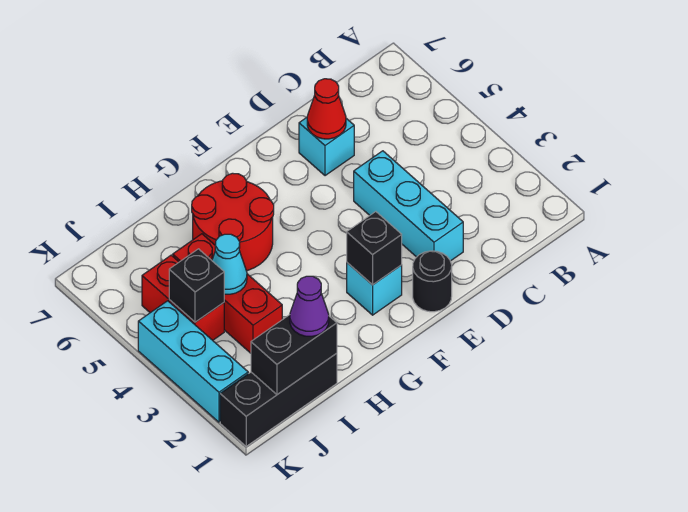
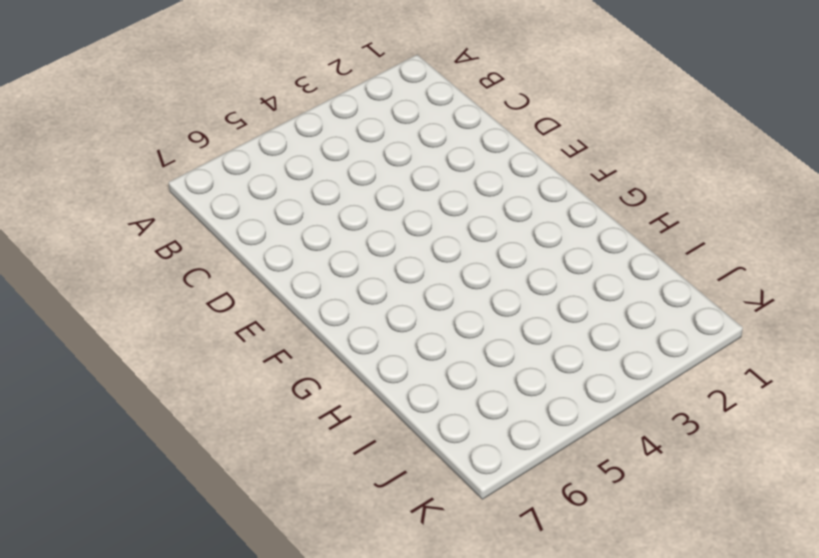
none -> cyan brick D2:D4 level 1
none -> cyan brick D6 level 1
none -> black round brick E1 level 1

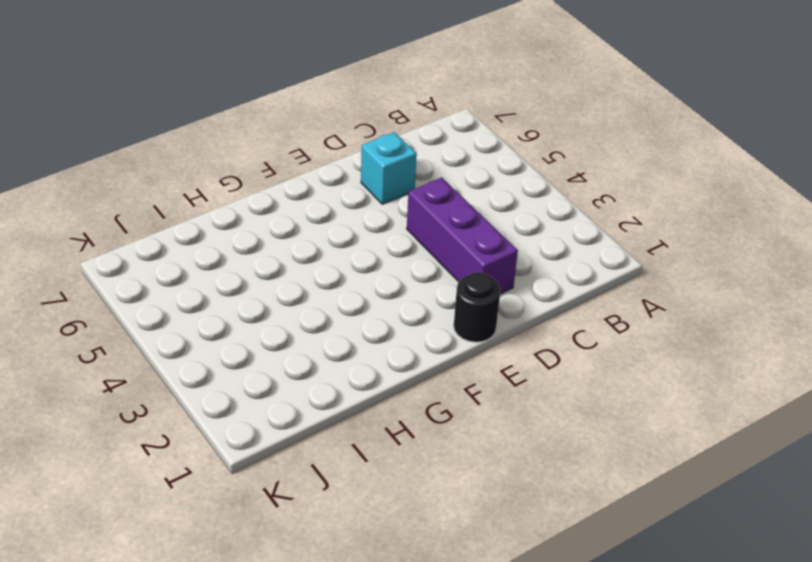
purple brick D2:D4 level 1 -> cyan brick D2:D4 level 1
none -> cyan brick F2 level 1
none -> red round brick G5:H6 level 1
none -> black brick I1:K1 level 1

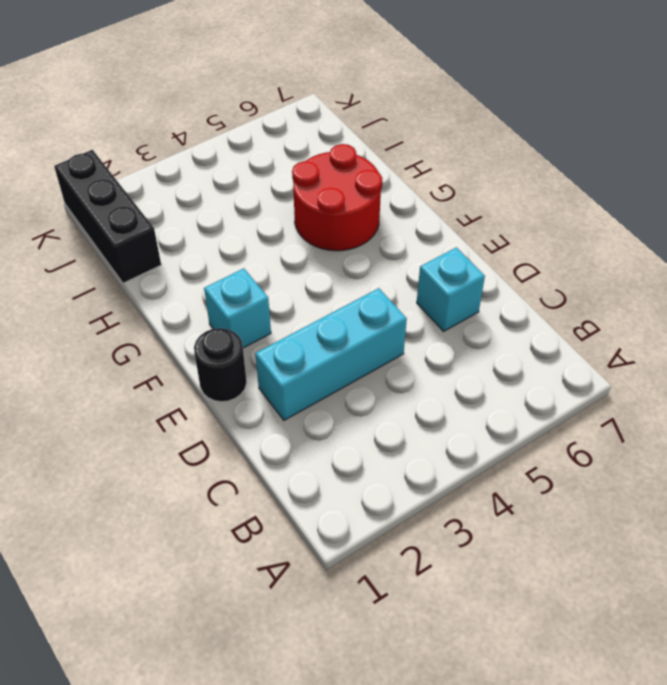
none -> red brick I3:I5 level 1
none -> red brick J4:J5 level 1
none -> cyan brick K2:K4 level 1

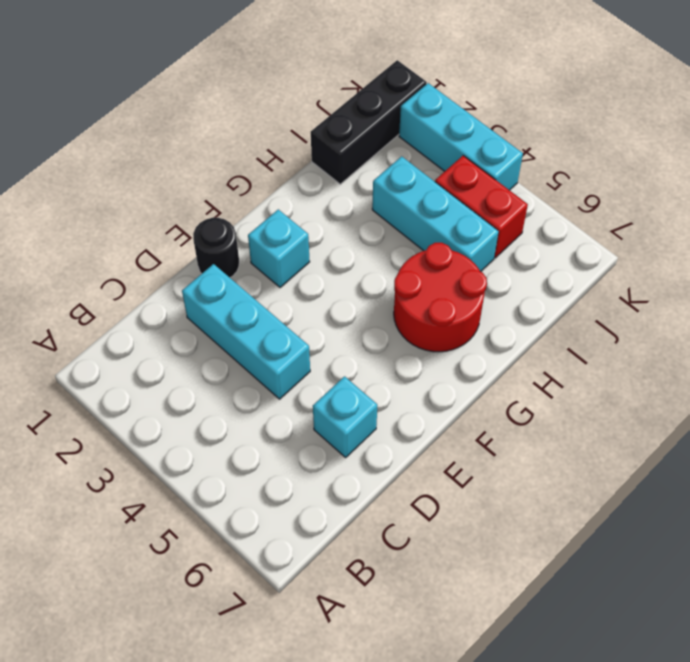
cyan brick I3:I5 level 1 -> red brick I3:I5 level 1
none -> red cone D6 level 2
none -> black brick F2 level 2
none -> black brick I1:J1 level 2

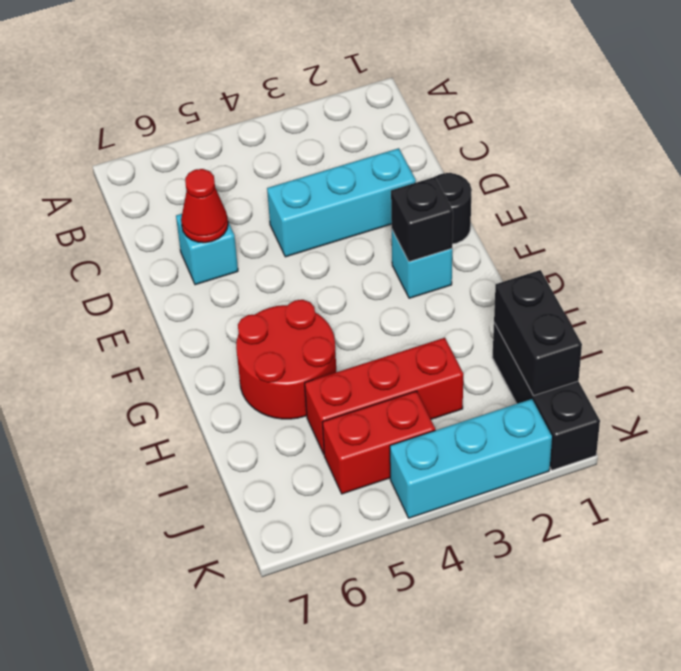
none -> cyan cone I4 level 2
none -> black brick J4 level 2
none -> purple cone I1 level 3

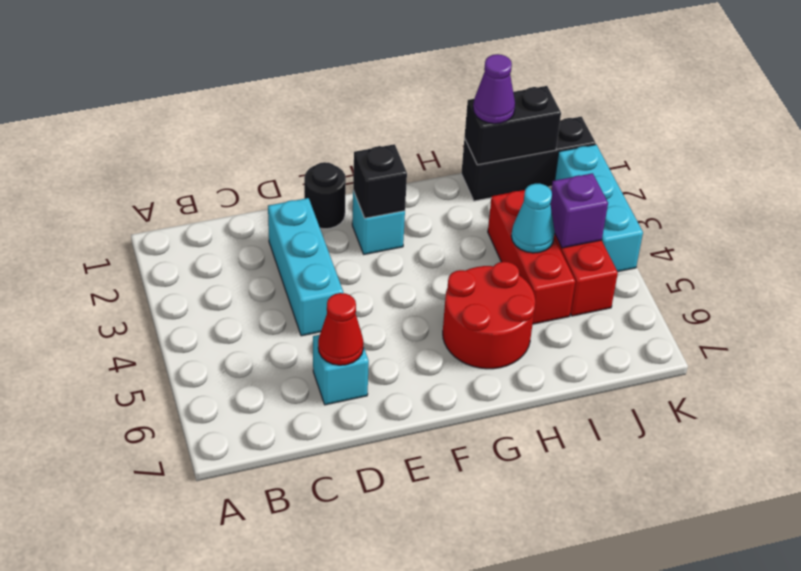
purple brick J4 level 2 -> black brick J4 level 2

